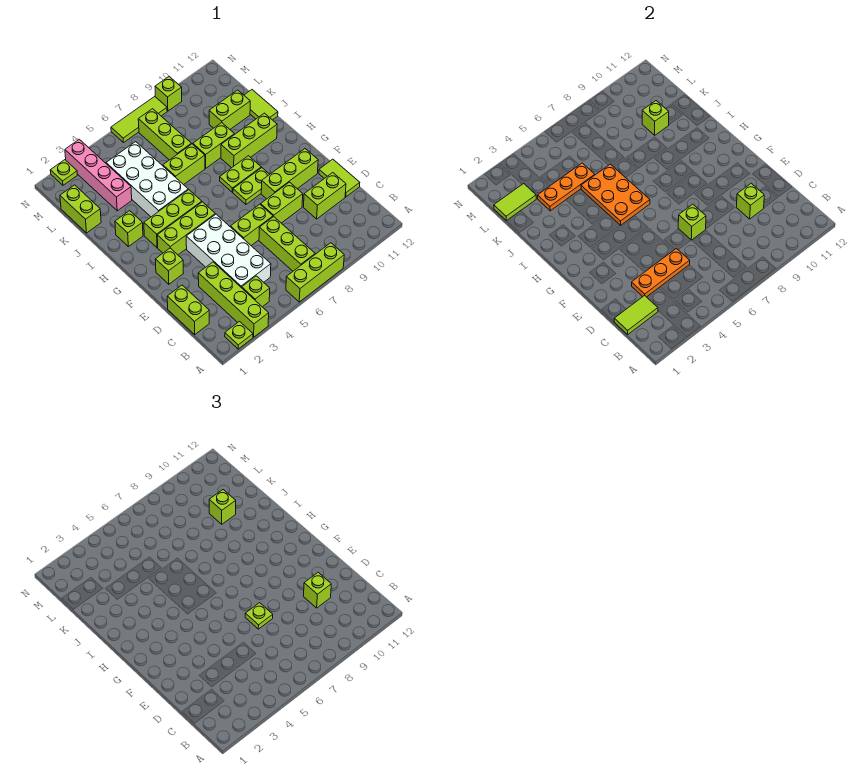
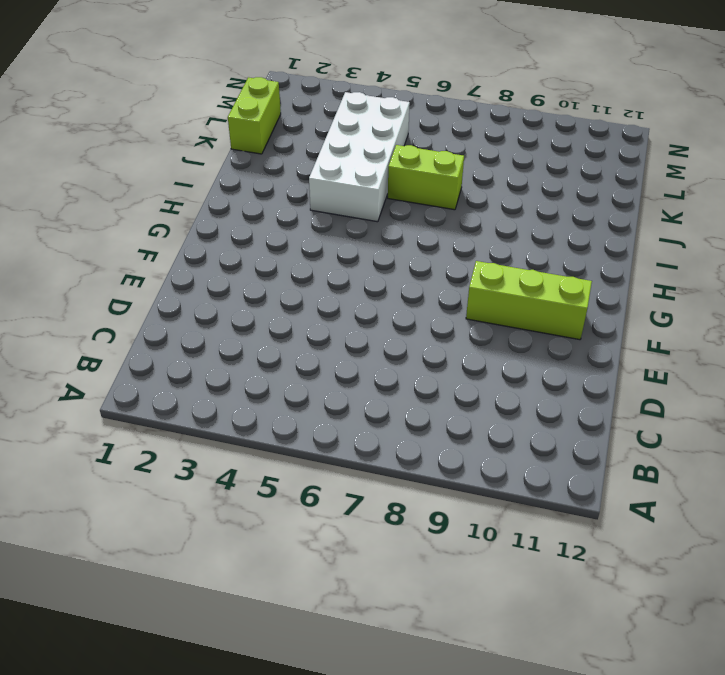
none -> lime plate A2 level 1
none -> lime brick A3:D3 level 1
none -> lime brick A6:A8 level 1
none -> lime brick B4 level 1

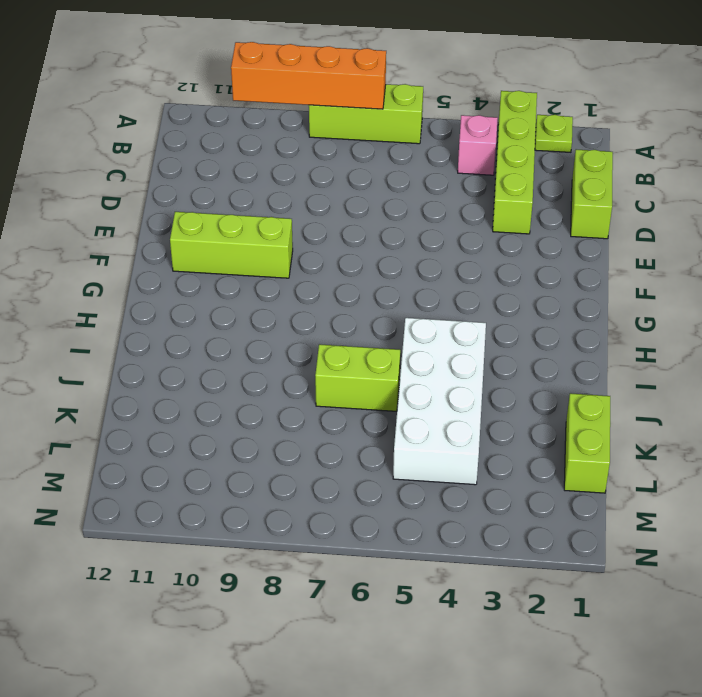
orange brick A7:A10 level 2 -> none
pink brick B4 level 1 -> lime brick B4 level 1
none -> lime brick B7:D7 level 1
none -> white brick C4:F5 level 1
none -> lime brick D10:D11 level 1
none -> lime tile D12:E12 level 1

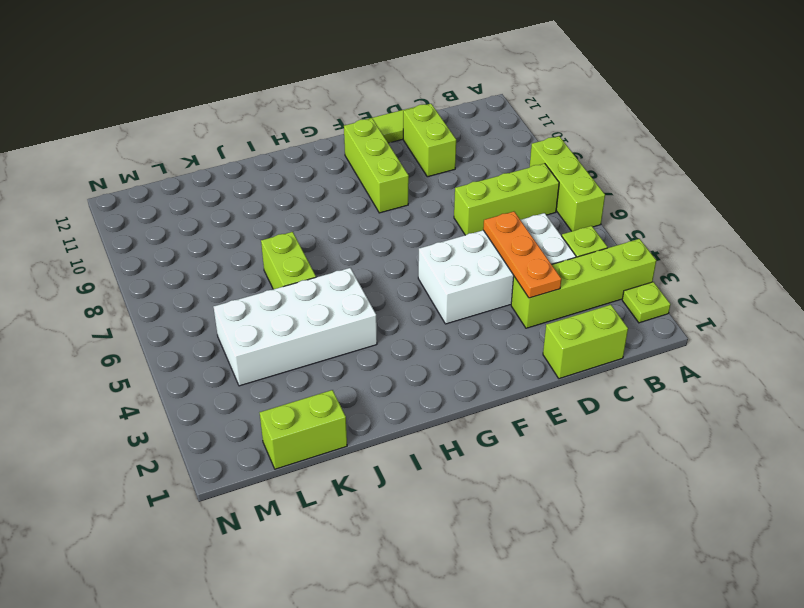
none -> lime brick E6:E7 level 1
none -> lime brick E8:E9 level 1
none -> lime brick F2 level 1
none -> lime brick G3:G5 level 1

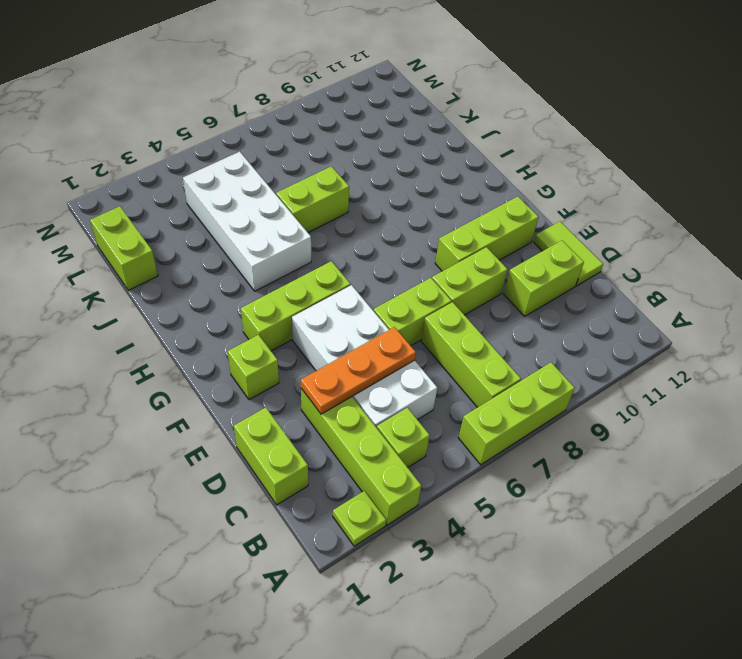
none -> lime plate G8:G9 level 1
none -> lime brick H3:H5 level 1
none -> lime plate H8:H9 level 1
none -> lime brick I2 level 1

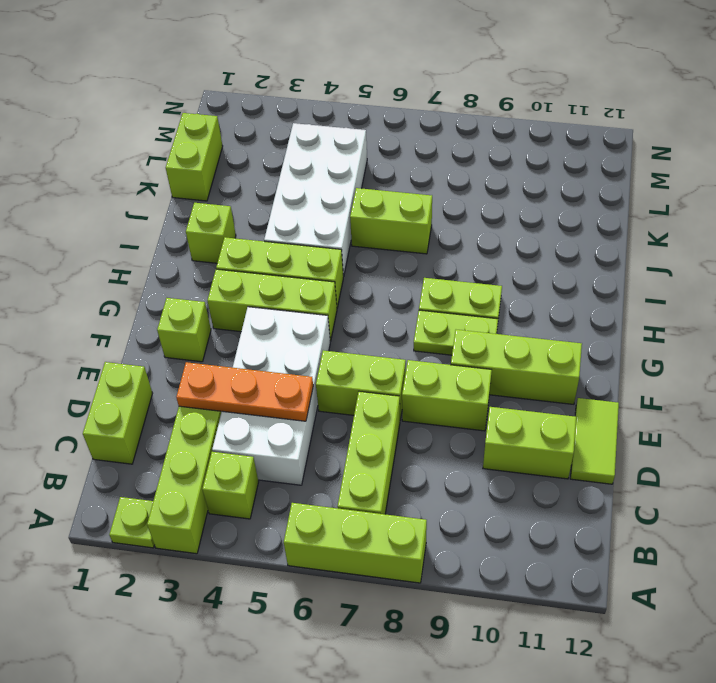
none -> lime brick I9:I11 level 1
none -> lime brick J8:J9 level 1
none -> lime tile J12:K12 level 1
none -> pink brick K3:N3 level 1

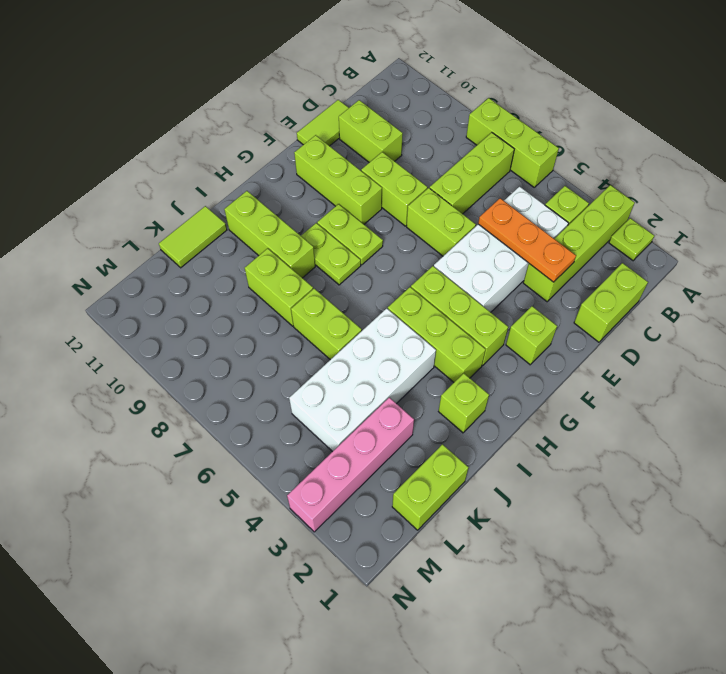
none -> lime brick K7:M7 level 1
none -> lime brick K10:K11 level 1
none -> lime plate N2 level 1
none -> lime tile N6:N8 level 1

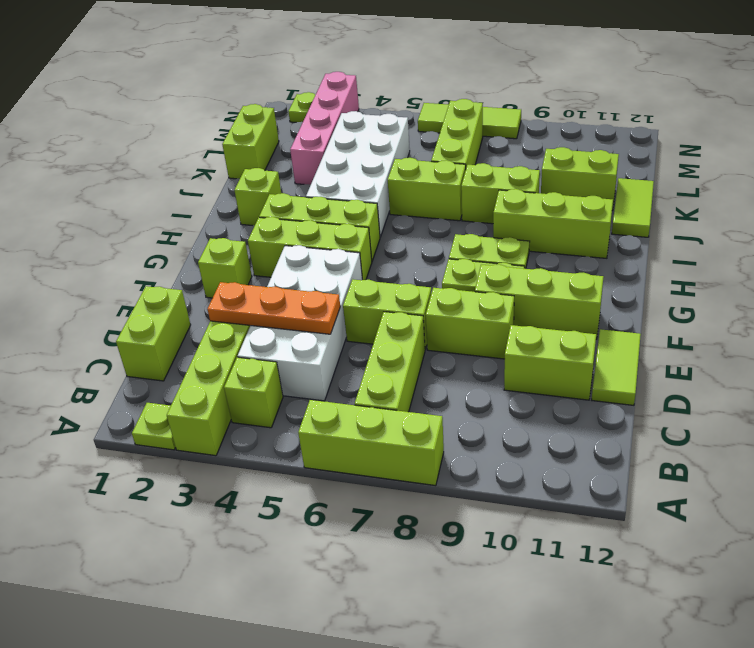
none -> lime brick N9 level 1
none -> lime tile C1:C2 level 2
none -> lime brick D10 level 2
none -> lime brick E7 level 2

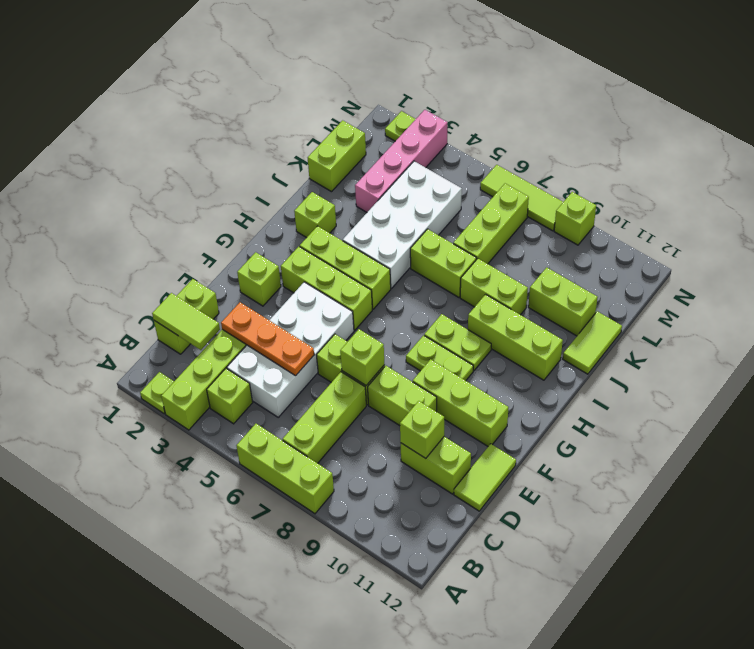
none -> orange plate H5:J6 level 2
none -> orange plate K3:K5 level 2
none -> lime brick K10 level 2
none -> lime tile L1:L2 level 2

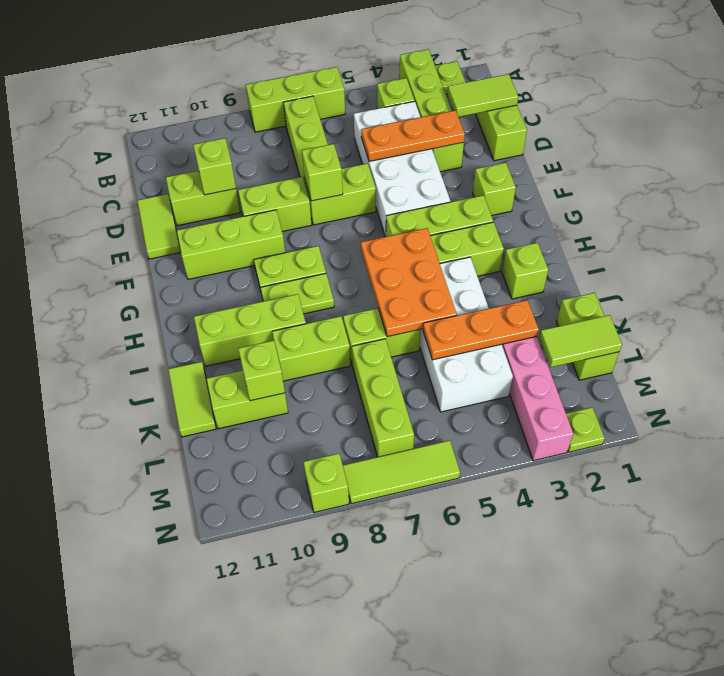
none -> lime brick D10 level 3
none -> lime plate E7 level 3
none -> lime brick K10 level 3

